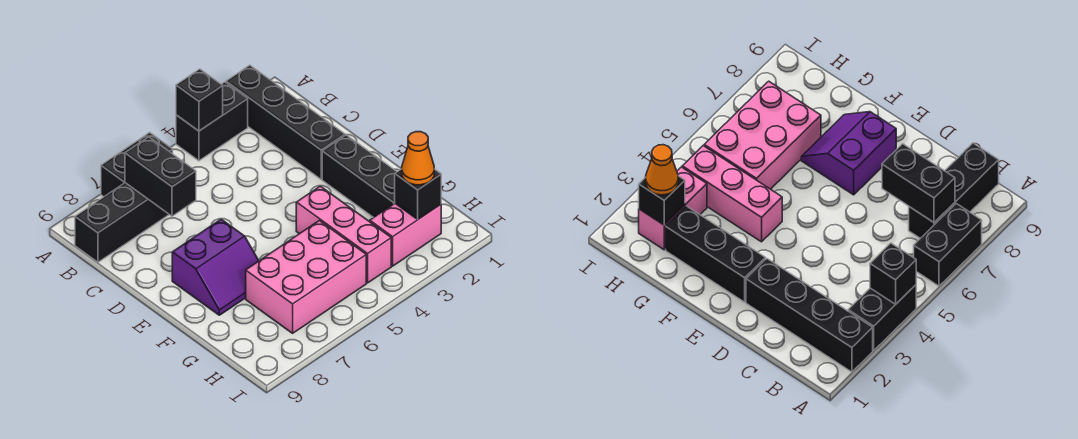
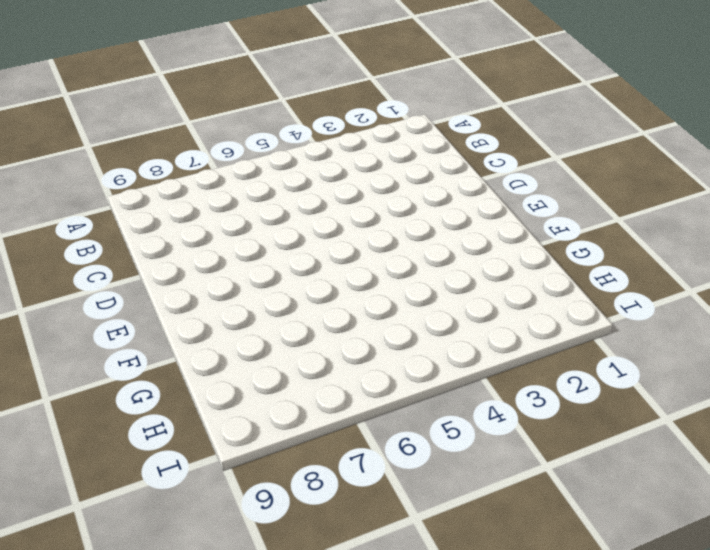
none -> black brick A2:D2 level 1
none -> black brick A3:A4 level 1
none -> black brick A6:A7 level 1

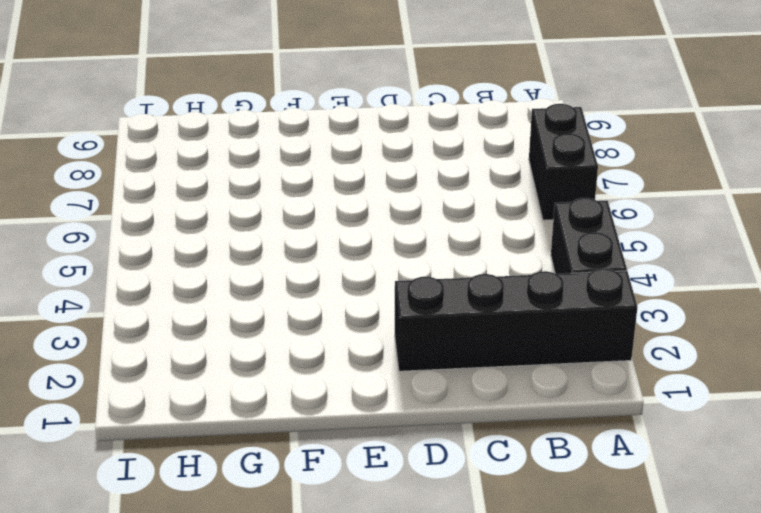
none -> black brick B7:B9 level 1
none -> black brick E2:G2 level 1
none -> purple slope E7:F8 level 1 top E

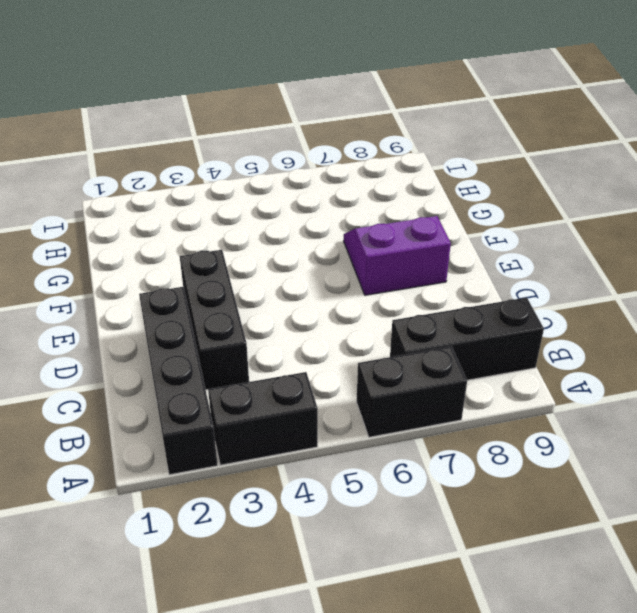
black brick C3:E3 level 1 -> black brick E2:G2 level 1
none -> pink brick F4:H4 level 1
none -> pink brick G5:H7 level 1
none -> pink brick H2:H3 level 1

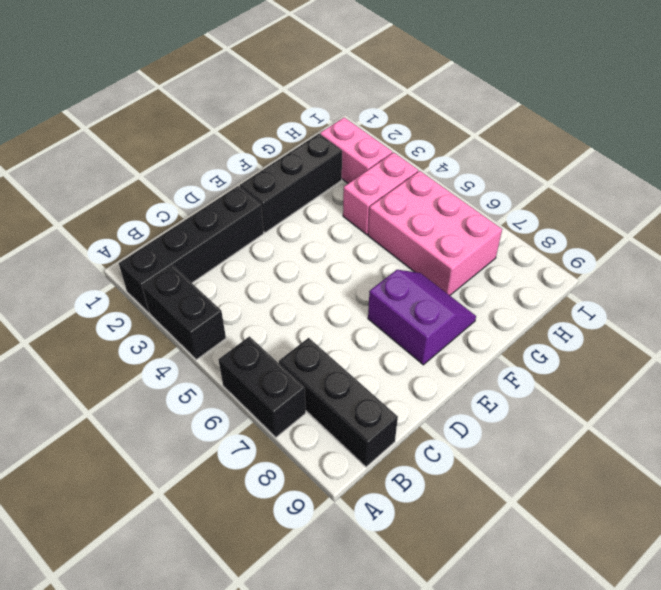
pink brick G4:H4 level 1 -> pink brick F4:H4 level 1
none -> black brick A4 level 2
none -> black brick B7:C7 level 2
none -> black brick H2 level 2

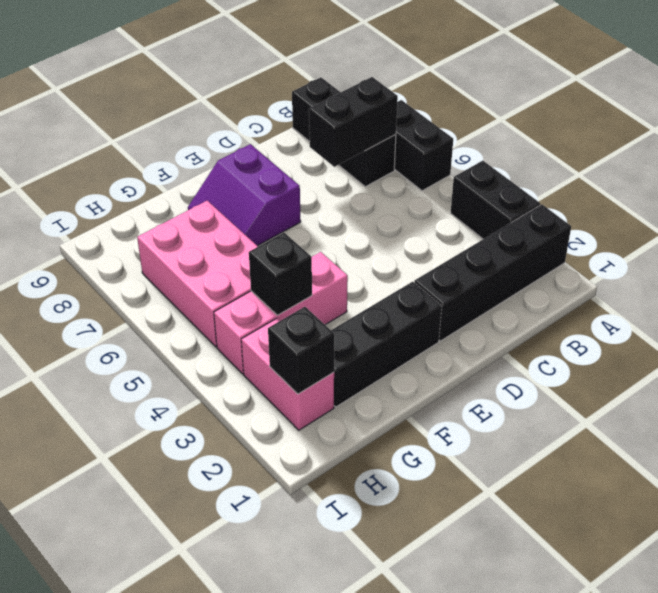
black brick G4 level 2 -> black brick A4 level 2
none -> orange cone H2 level 3

